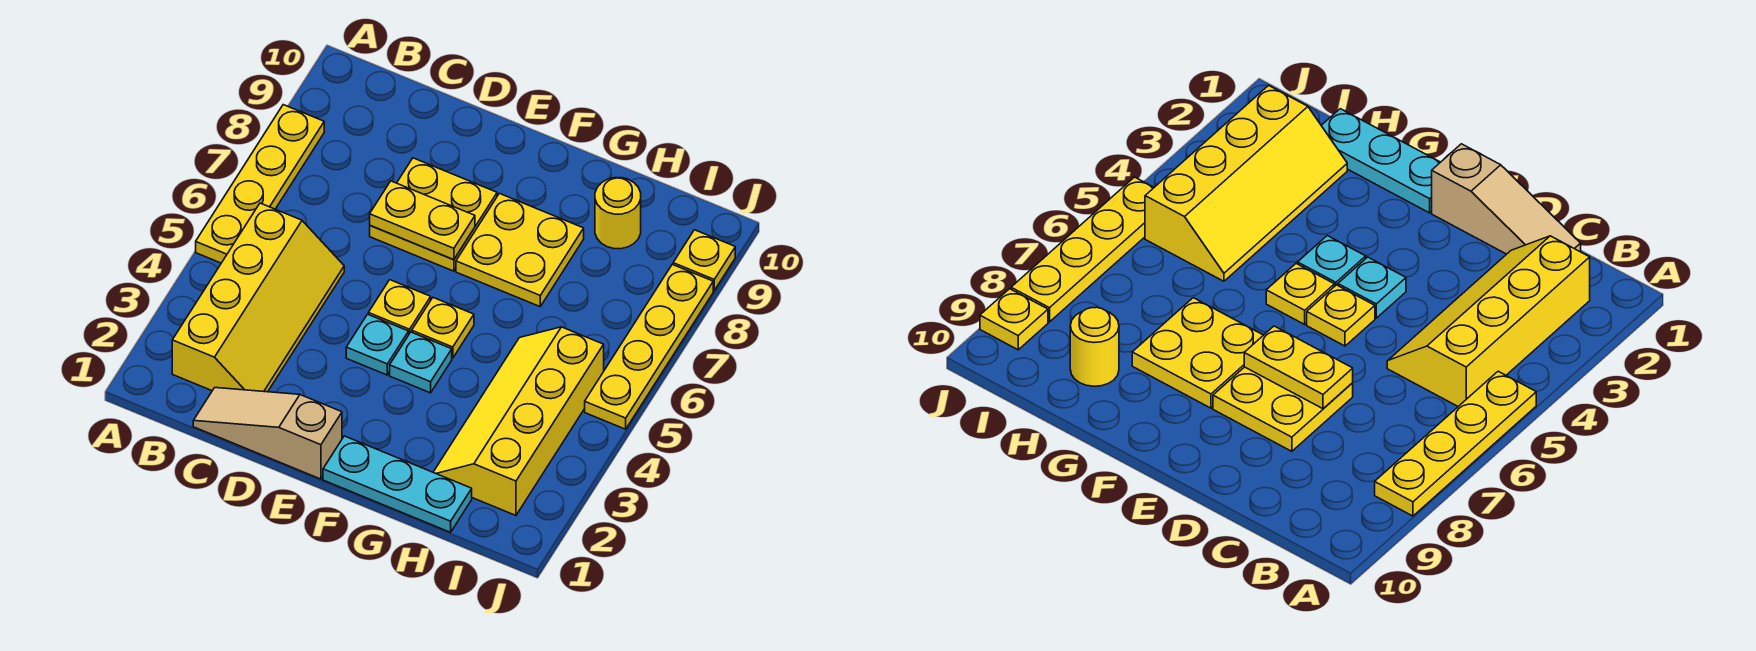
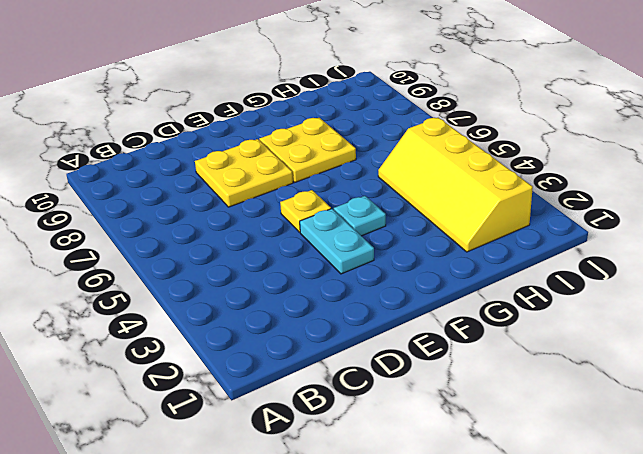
cyan plate E3:E4 level 1 -> cyan plate E4 level 1
none -> yellow plate A5:A8 level 1
none -> yellow slope B2:C5 level 1 top B
none -> tan slope C1:E1 level 1 top E

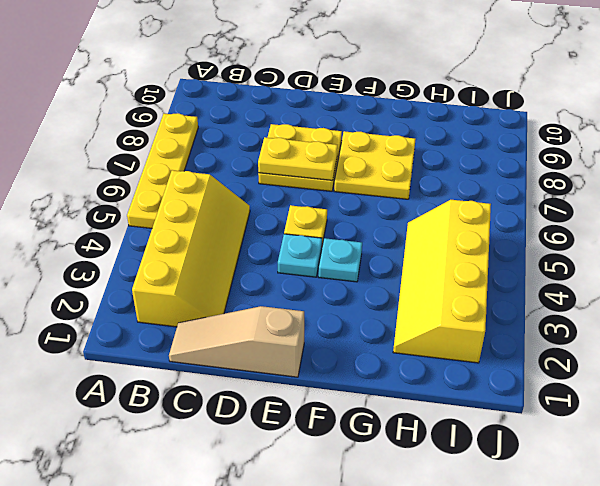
none -> cyan plate F1:H1 level 1
none -> yellow plate F5 level 1
none -> yellow round brick H9 level 1

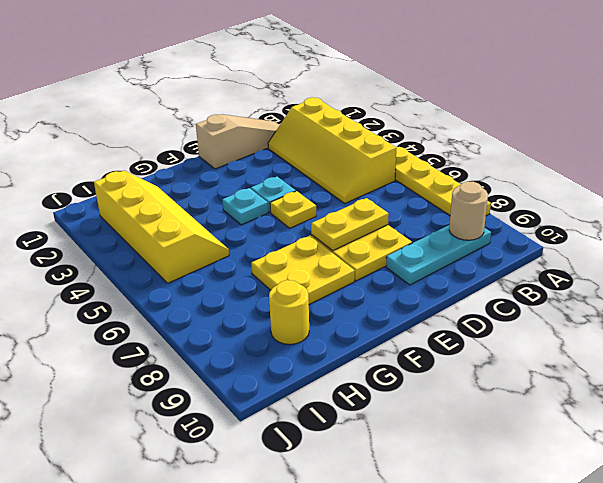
cyan plate B9:D9 level 1 -> cyan plate F1:H1 level 1
tan round brick B9 level 2 -> none
none -> yellow plate F5 level 1
none -> yellow plate J5:J8 level 1
none -> yellow plate J9 level 1

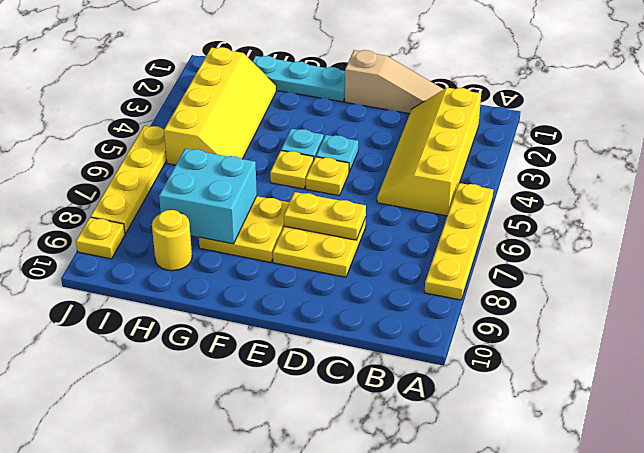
cyan brick G7:H8 level 2 -> none

